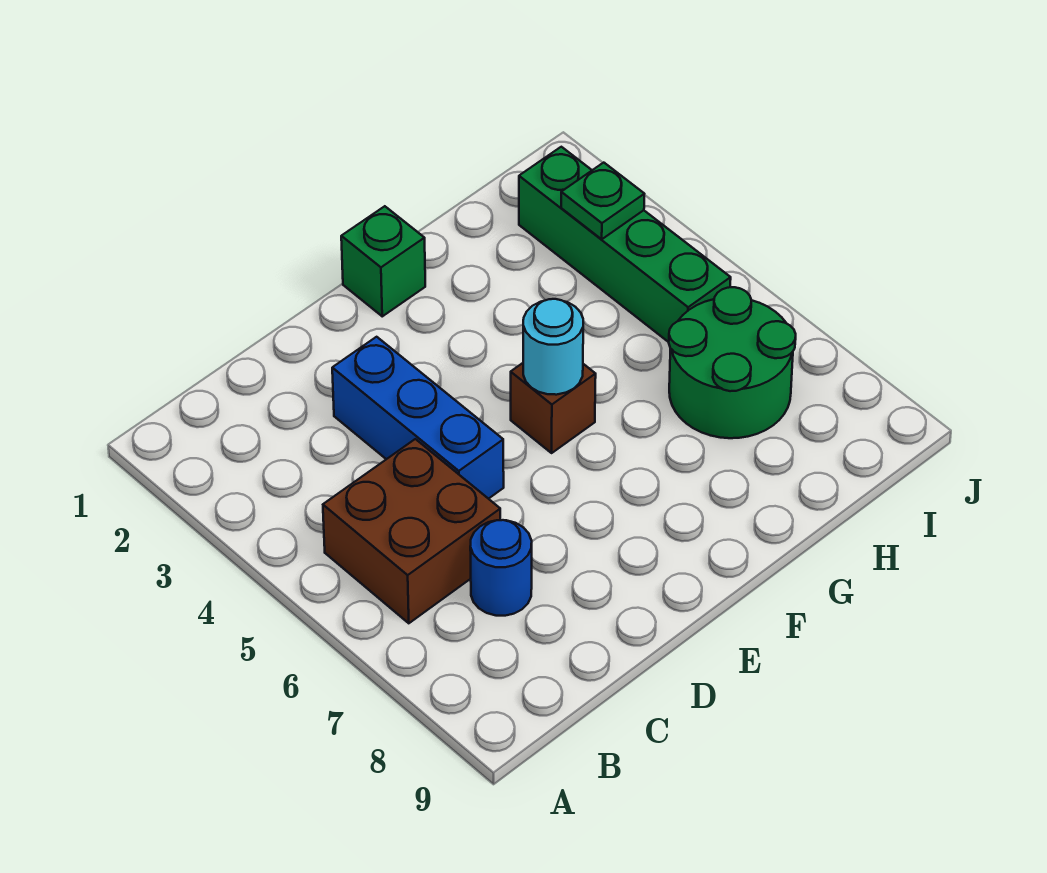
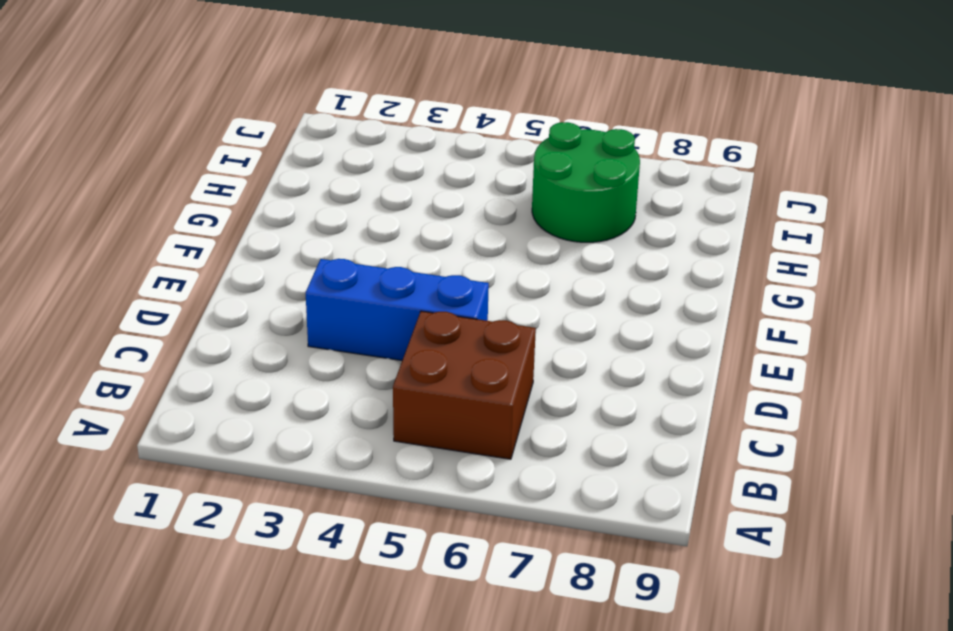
none -> blue round brick C7 level 1
none -> green brick F1 level 1

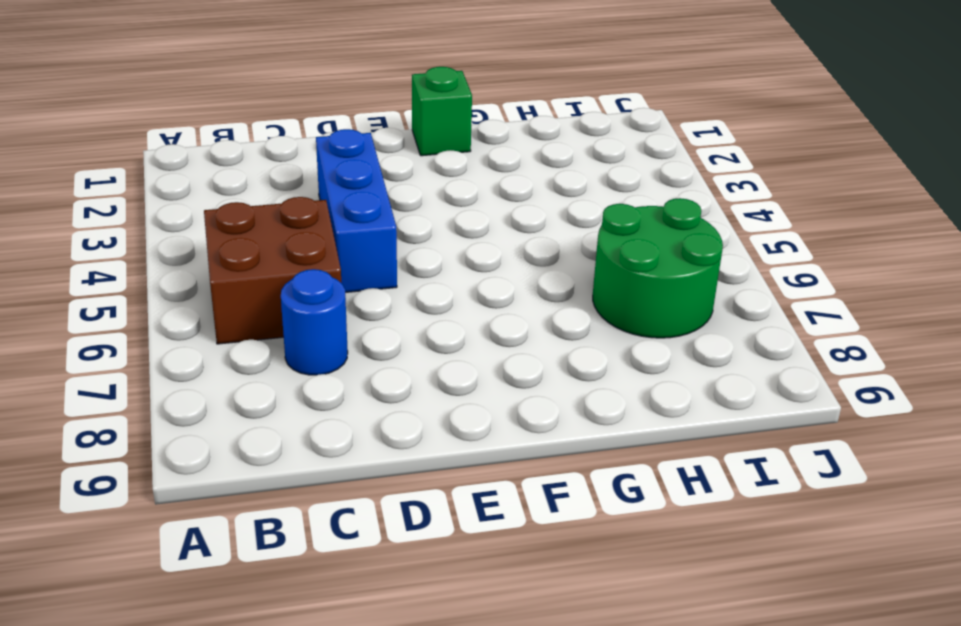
none -> brown brick F5 level 1
none -> green brick I2:I5 level 1

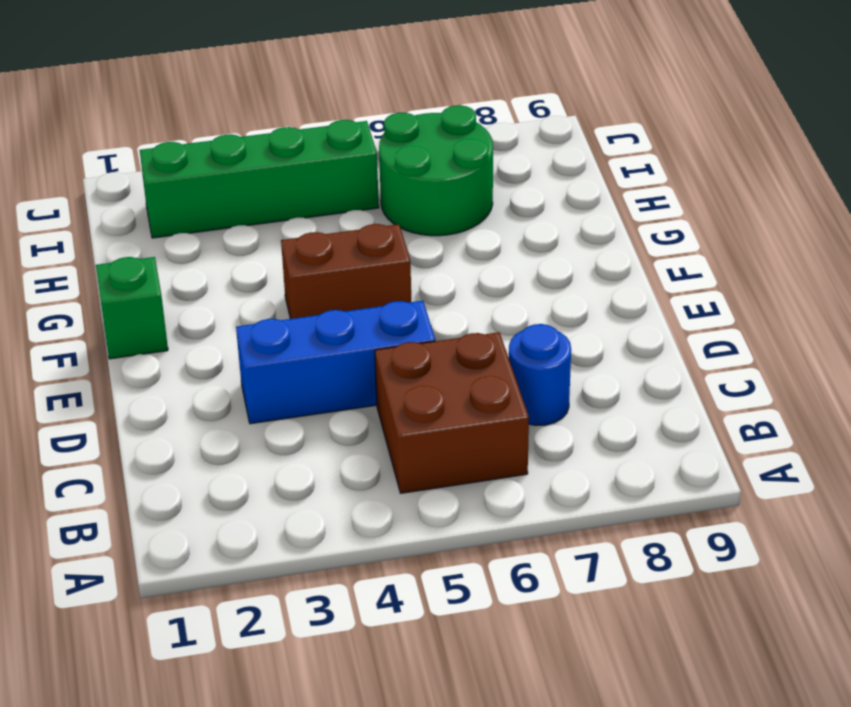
brown brick F4:F5 level 1 -> brown brick F5 level 1
none -> cyan round brick F5 level 2
none -> green plate I3 level 2

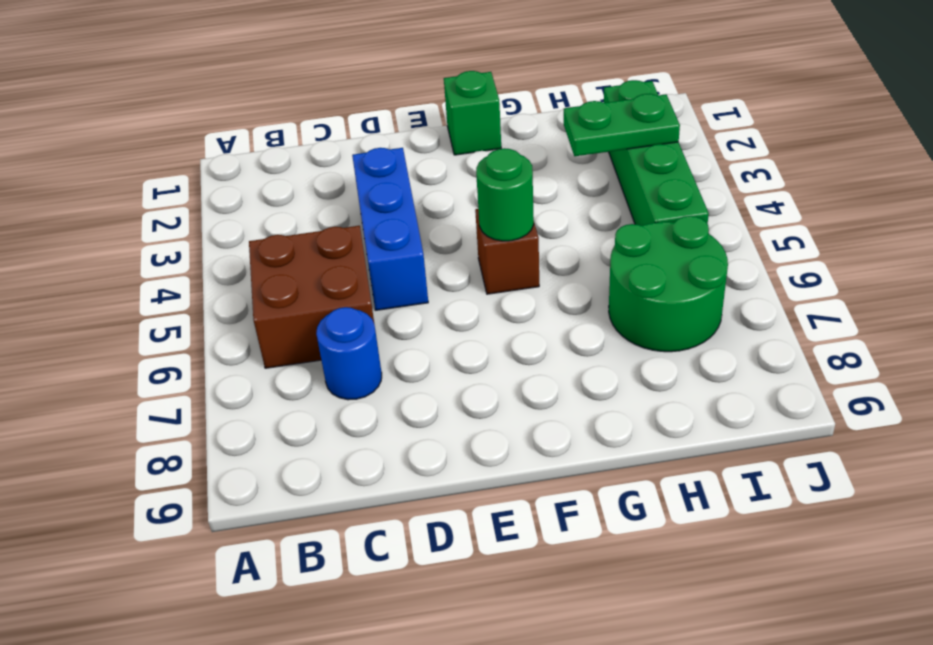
green round brick F5 level 2 -> cyan round brick F5 level 2
green plate H3:I3 level 2 -> green plate I3 level 2

